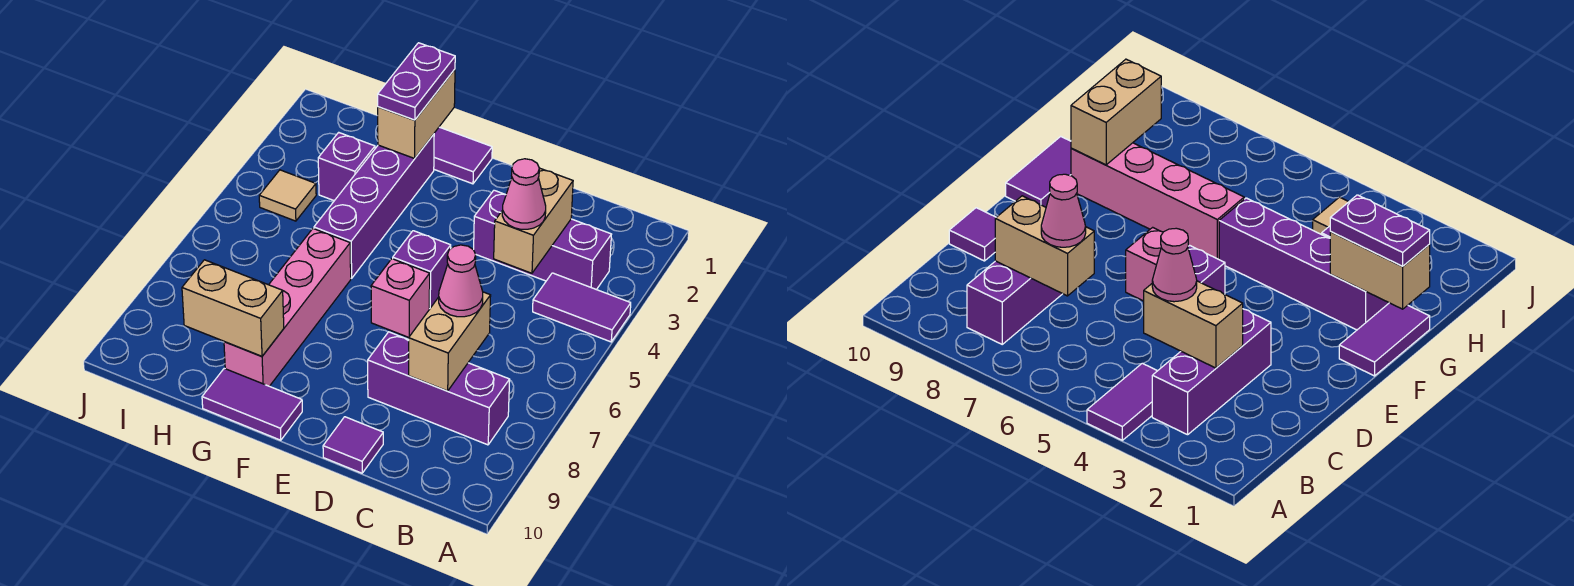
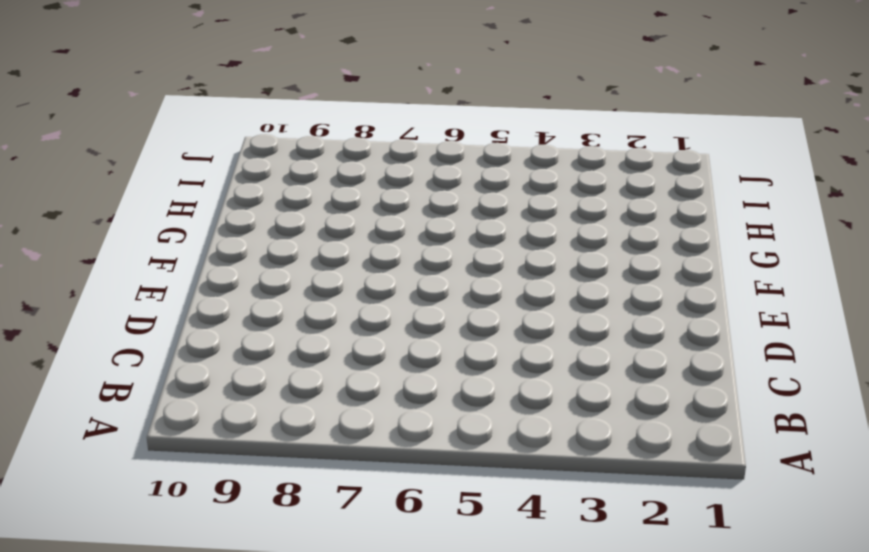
none -> purple tile A4:B4 level 1
none -> purple brick B3:D3 level 1
none -> purple brick B8:D8 level 1

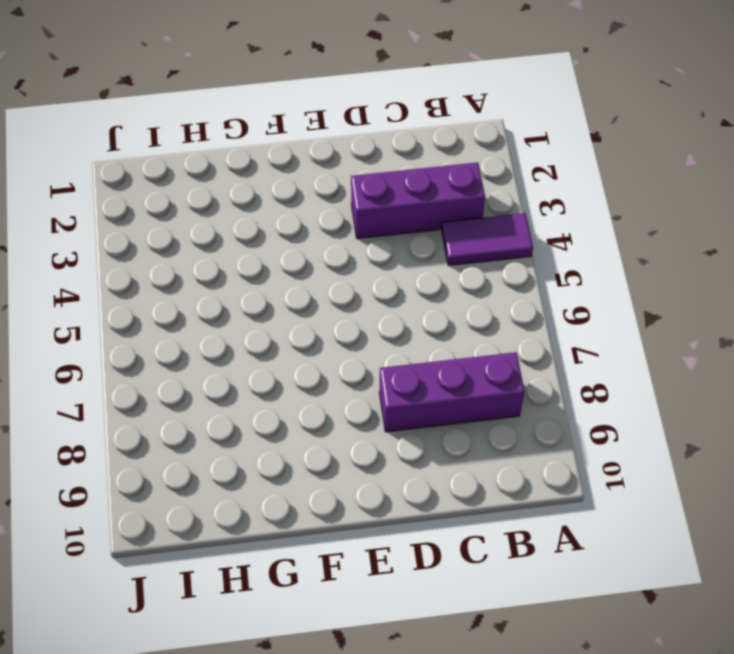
none -> purple tile D10 level 1
none -> purple brick E5 level 1
none -> pink brick E6 level 1

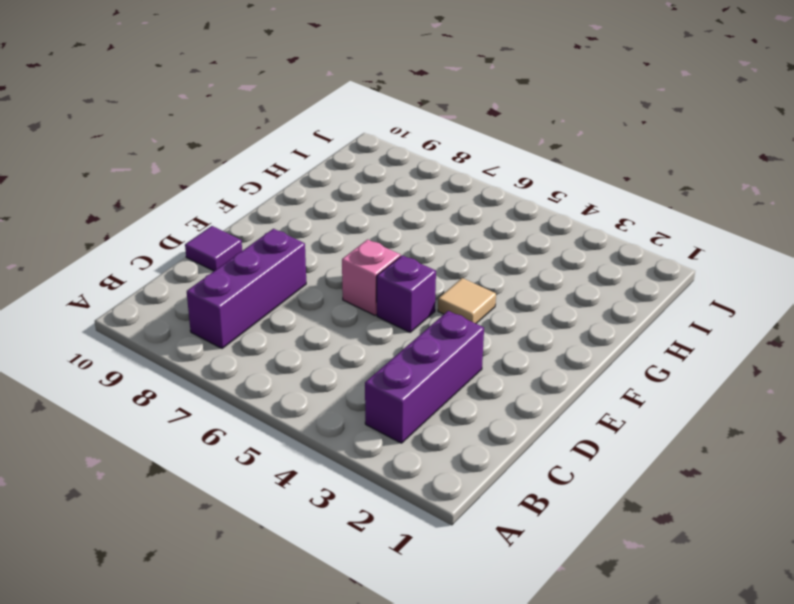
tan tile F4 level 1 -> tan tile I4 level 1
none -> purple tile A4:B4 level 1
none -> purple tile F1:G1 level 1
none -> purple tile F10:G10 level 1

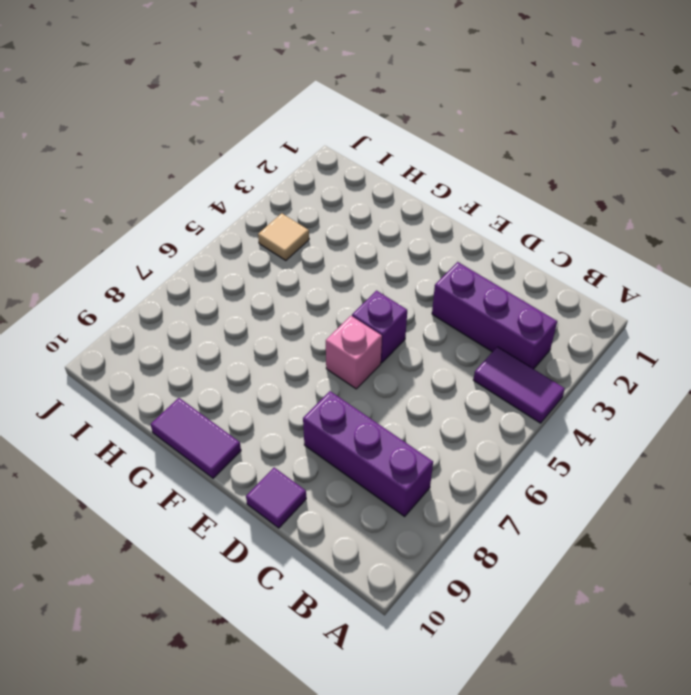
none -> purple tile F1:G1 level 1
none -> purple brick G2:G5 level 1
none -> pink brick G6:G9 level 1

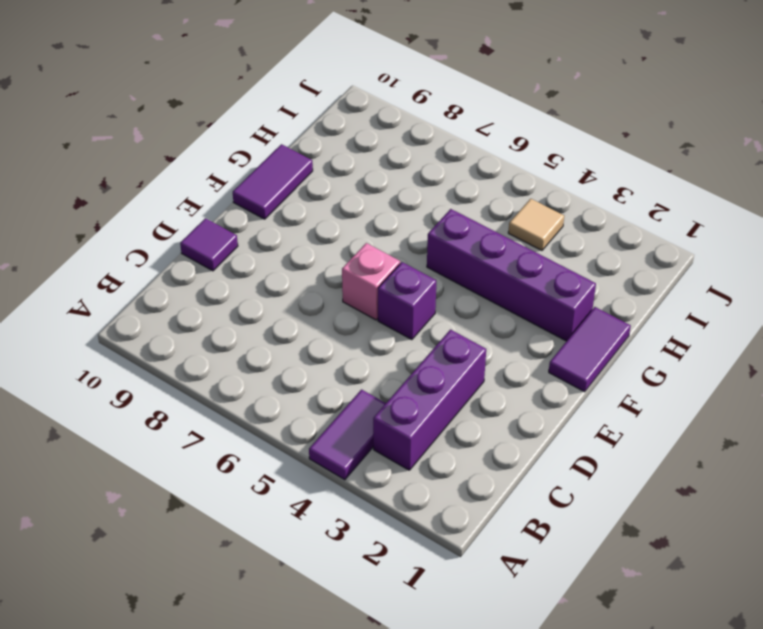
none -> purple brick B8:D8 level 1
none -> pink brick G6:G9 level 1
none -> purple brick H3 level 1

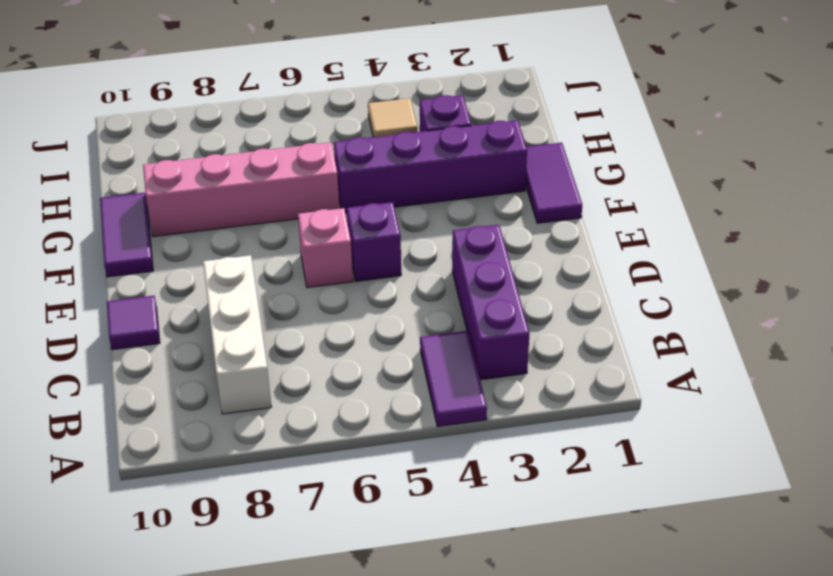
white brick B8:D8 level 1 -> purple brick B8:D8 level 1
none -> tan brick C3:C4 level 2
none -> tan brick C7:C8 level 2
none -> tan brick G1:G2 level 2

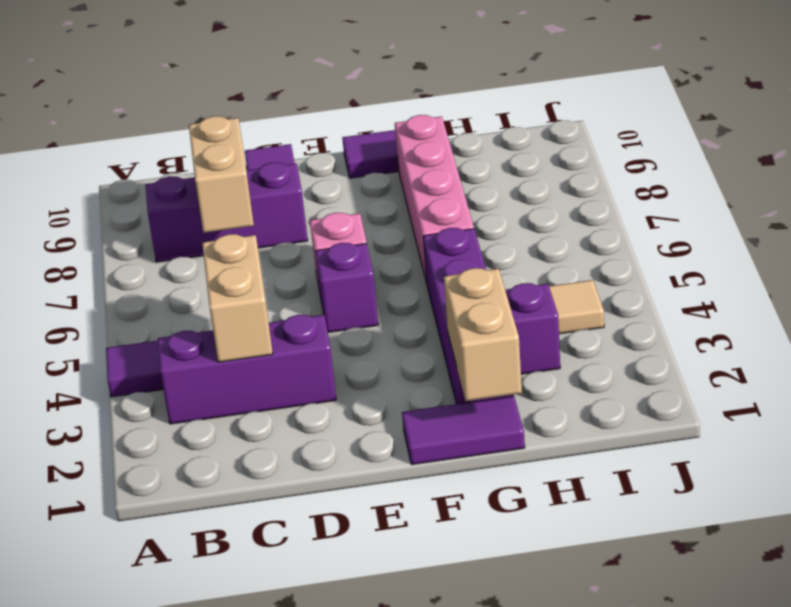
none -> tan brick G9:H9 level 2
none -> pink cone C4 level 3
none -> pink cone C7 level 3

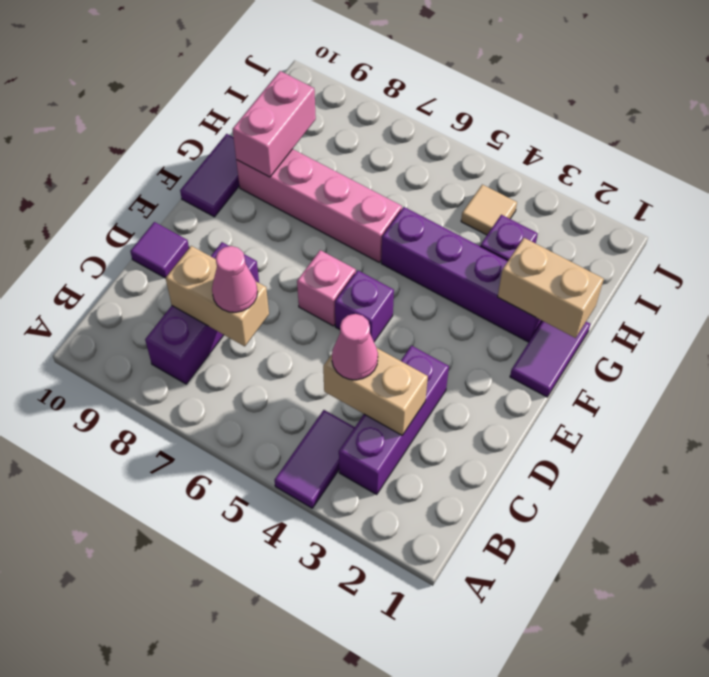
pink brick G9:H9 level 2 -> tan brick G9:H9 level 2
none -> purple plate G1:G2 level 3

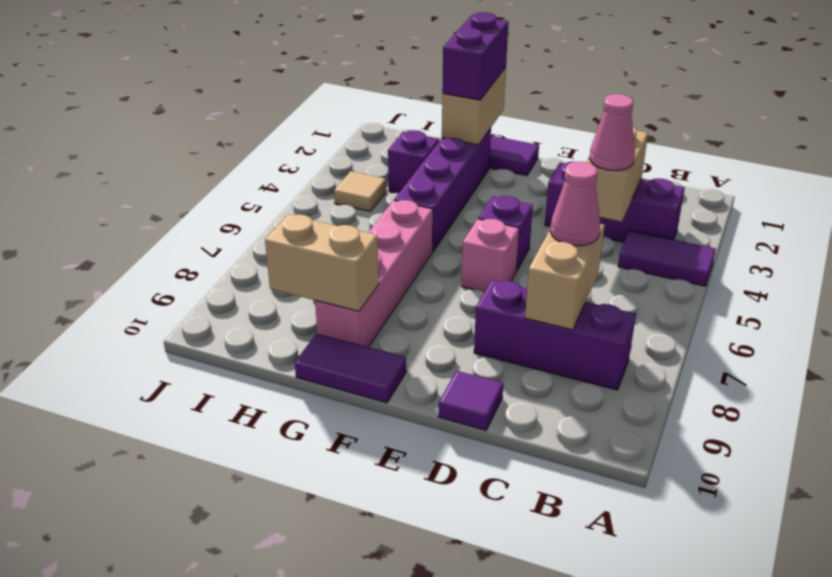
purple brick G1:G2 level 3 -> purple plate G1:G2 level 3

